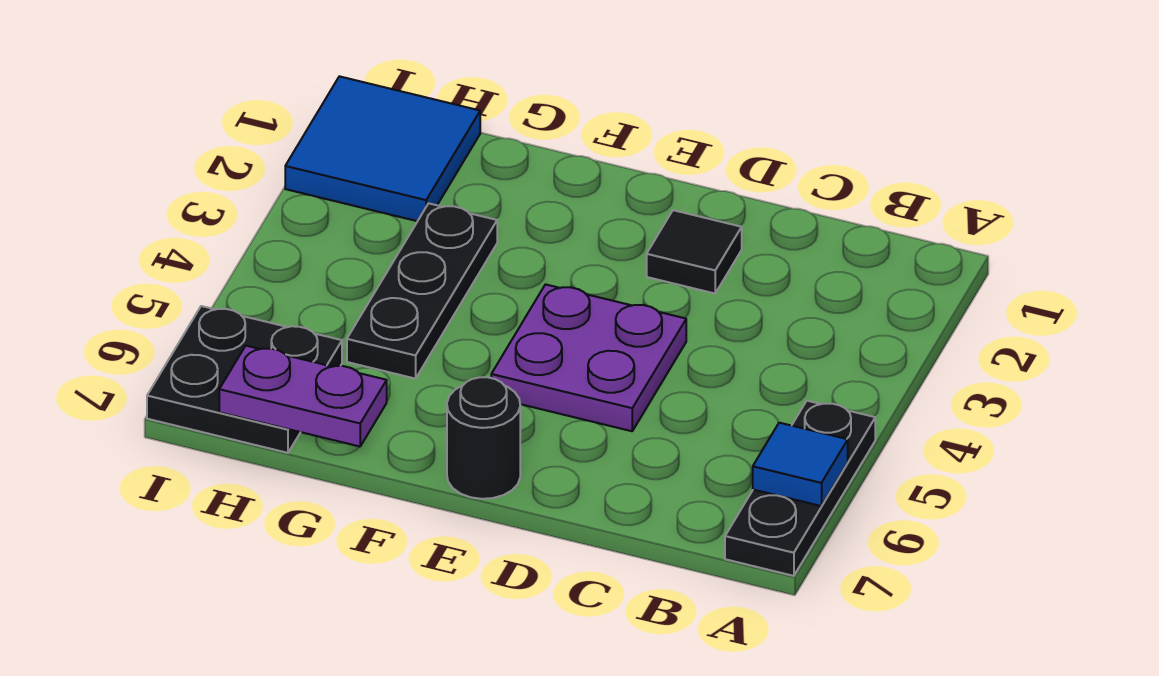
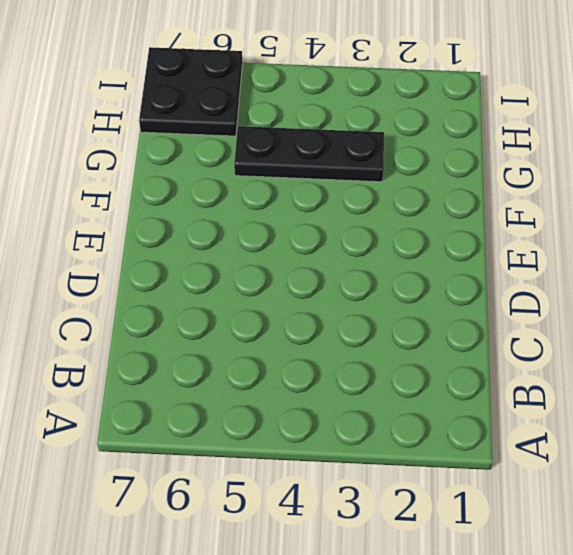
none -> black plate A5:A7 level 1
none -> black tile D2 level 1

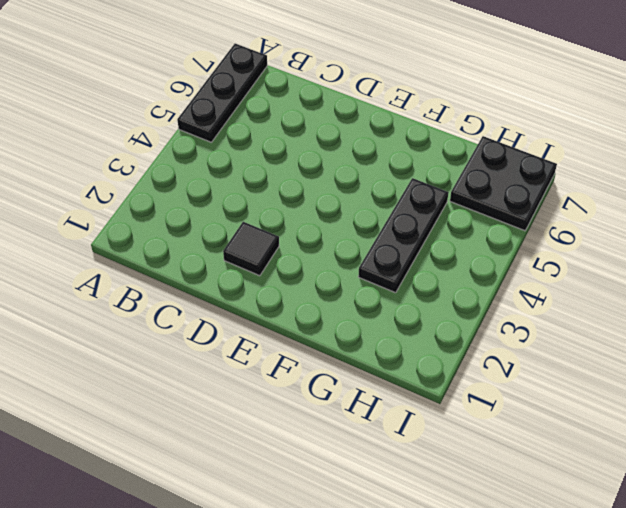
none -> purple plate D4:E5 level 1
none -> black round brick E7 level 1

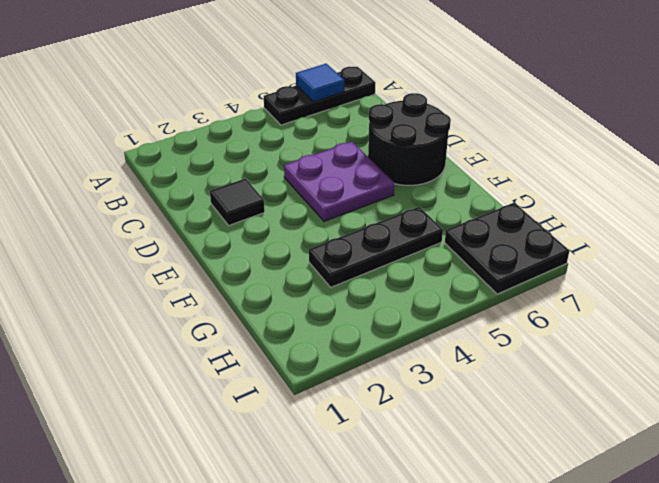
black round brick D6:E7 level 1 -> black round brick E7 level 1
none -> blue tile H1:I2 level 1
none -> purple plate G7:H7 level 2

